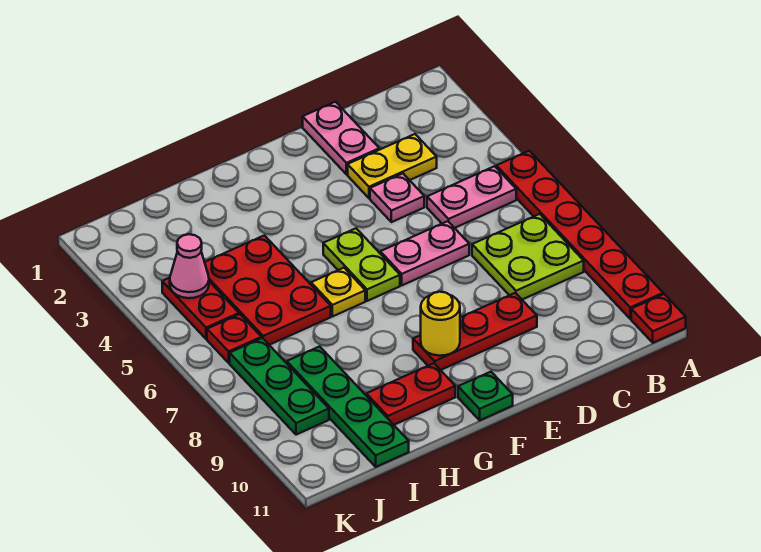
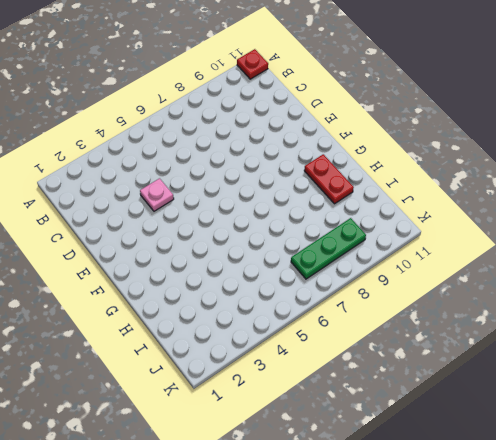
none -> red plate A5:A10 level 1
none -> pink plate B5:C5 level 1
none -> lime plate B7:C8 level 1

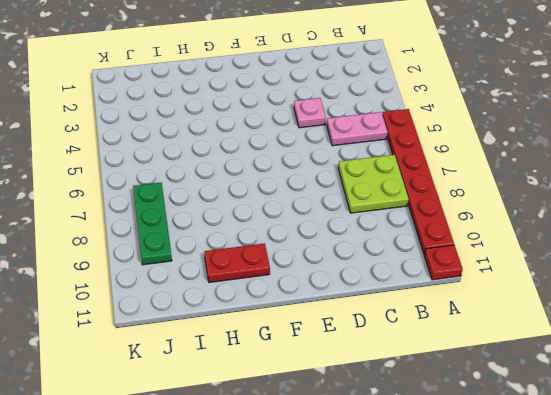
none -> yellow plate C3:D3 level 1
none -> pink plate D1:D2 level 1
none -> pink plate D6:E6 level 1

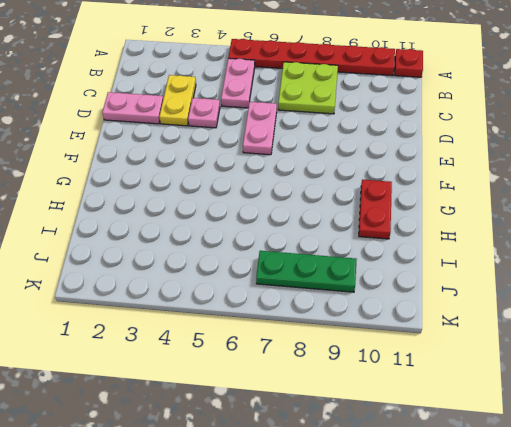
none -> red plate D9:F9 level 1
none -> lime plate F5:F6 level 1
none -> green plate F11 level 1

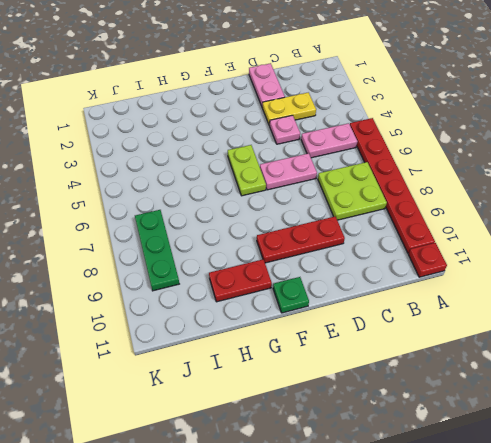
none -> yellow plate G6 level 1
none -> red plate H4:I6 level 1
none -> green plate I8:I11 level 1

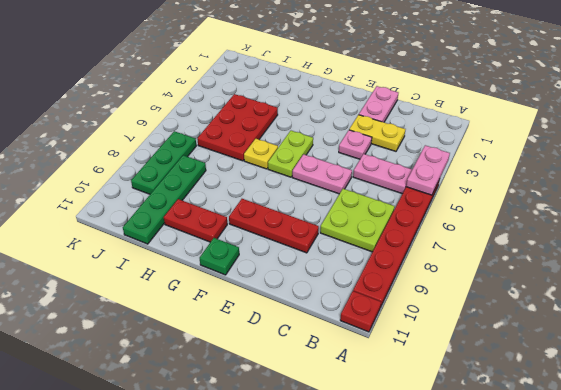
pink plate A4:A5 level 2 -> none
none -> red plate J4:J5 level 1
none -> red plate J6 level 1
none -> yellow round brick F9 level 2

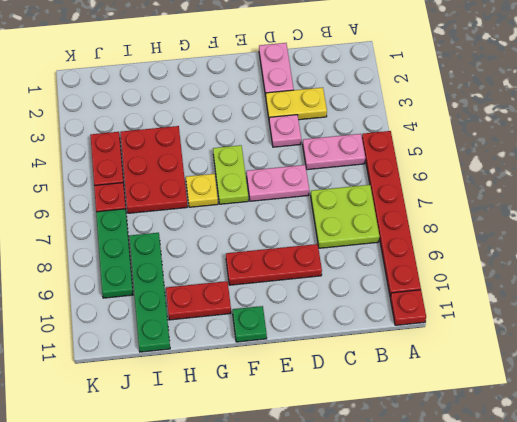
none -> yellow round brick F9 level 2
none -> pink cone J4 level 2

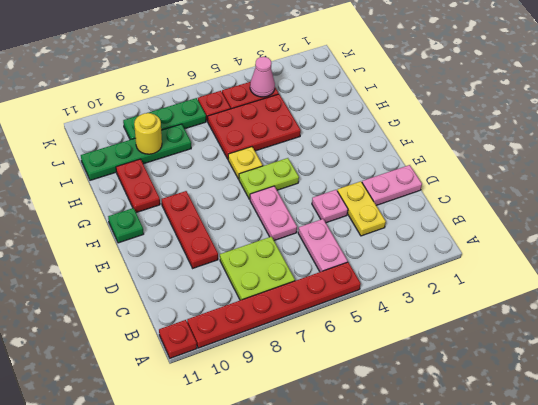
yellow round brick I9 level 2 -> yellow round brick F9 level 2

